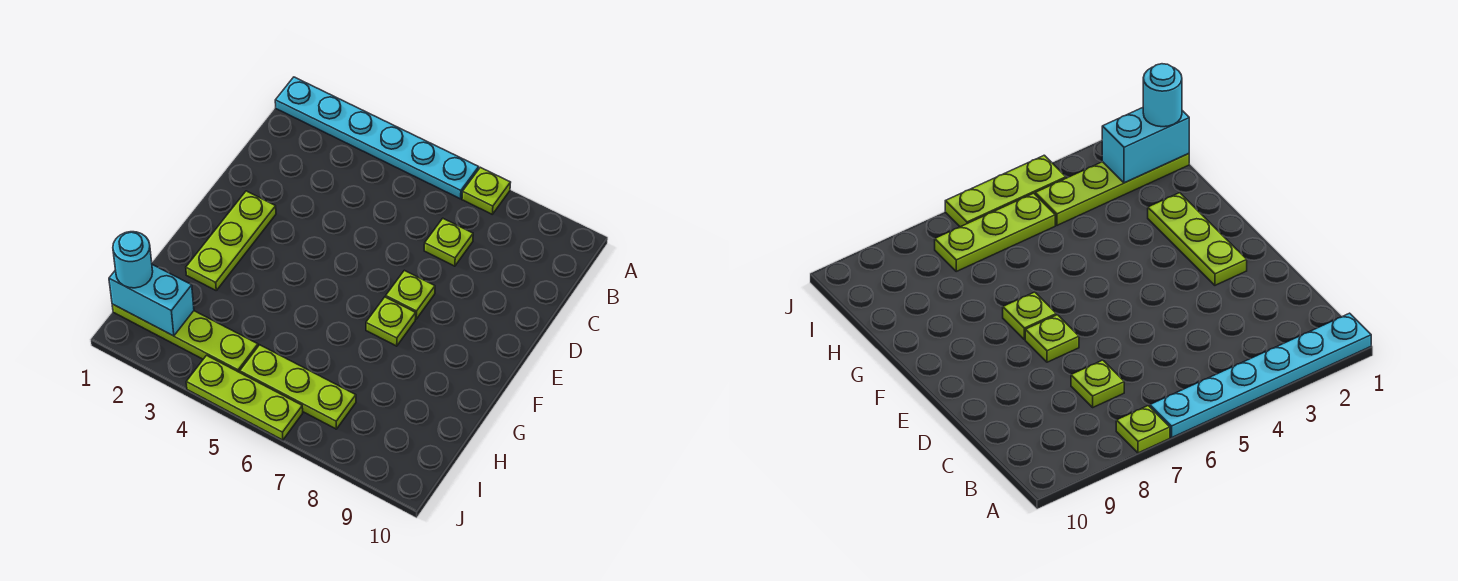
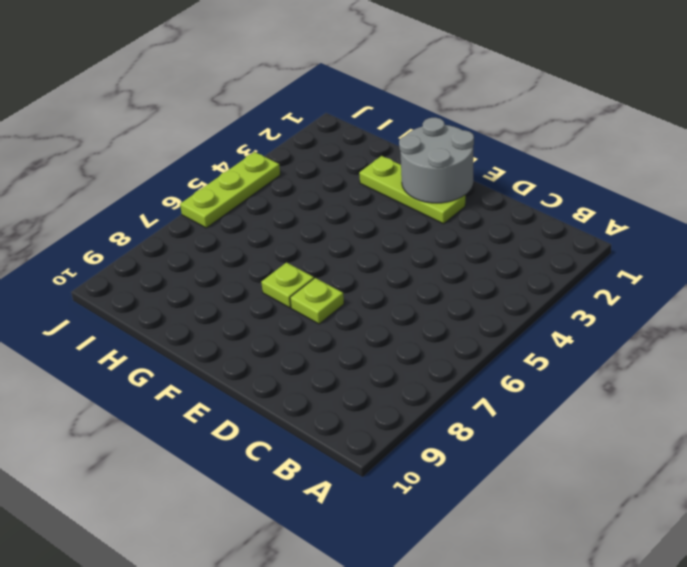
grey round brick E1:F2 level 2 -> none
none -> cyan plate A1:A6 level 1
none -> lime plate A7 level 1

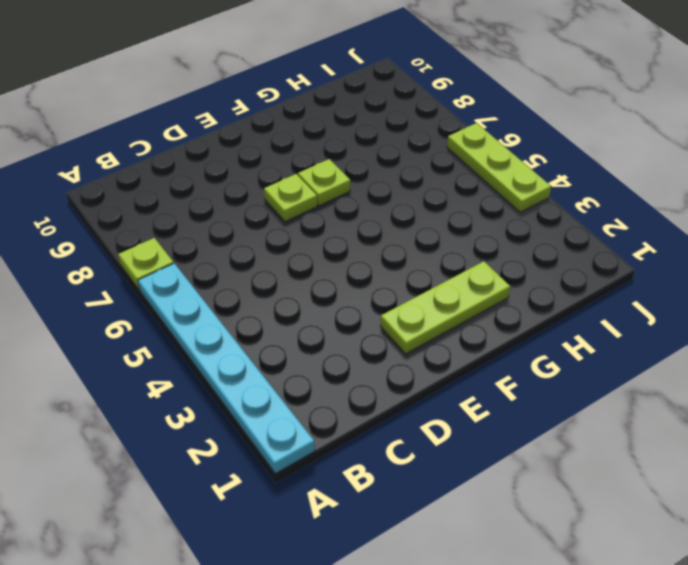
none -> lime plate C7 level 1
none -> lime plate I1:I4 level 1

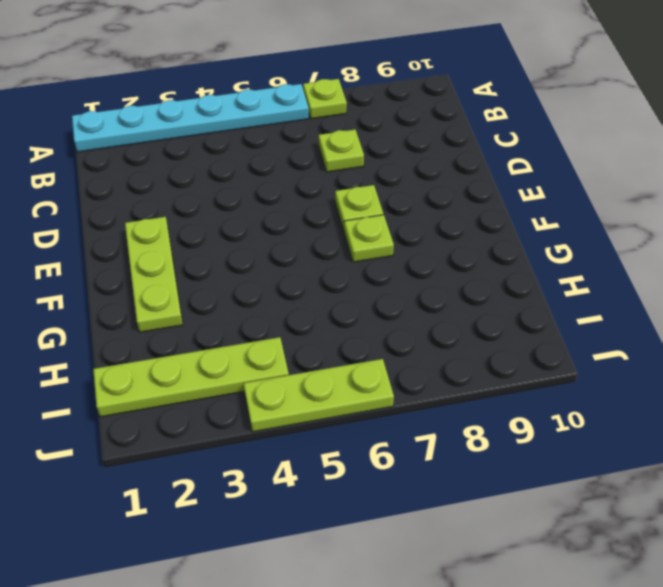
none -> lime plate I5:I7 level 1
none -> cyan brick I1:I2 level 2

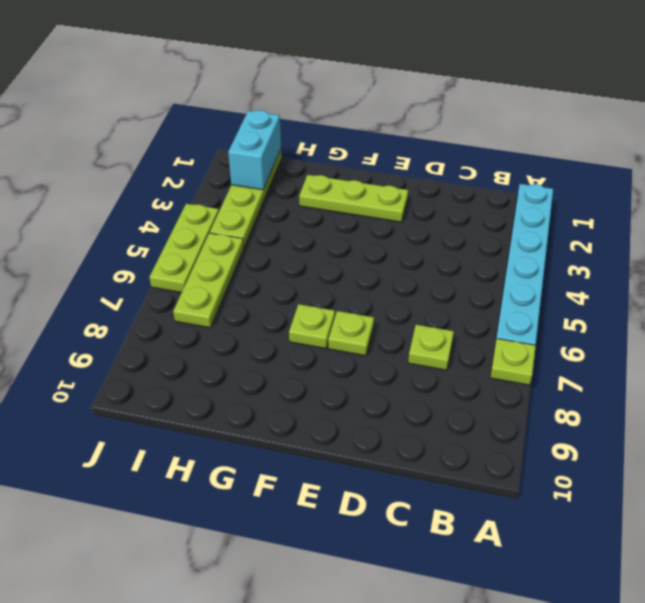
none -> cyan round brick I1 level 3

